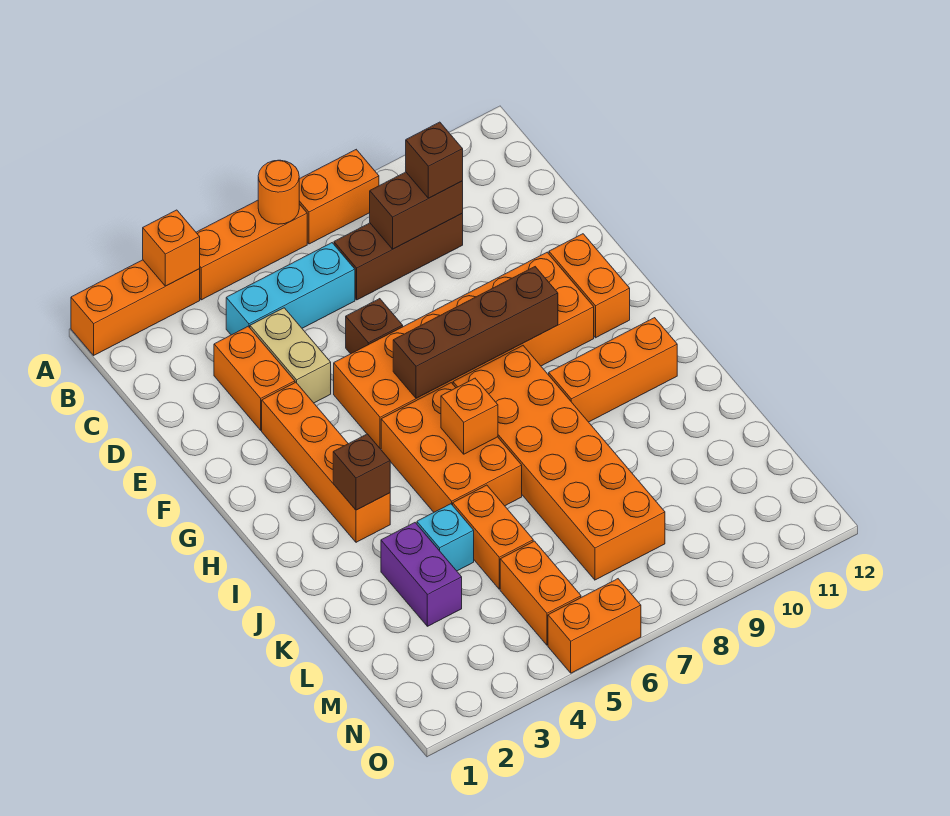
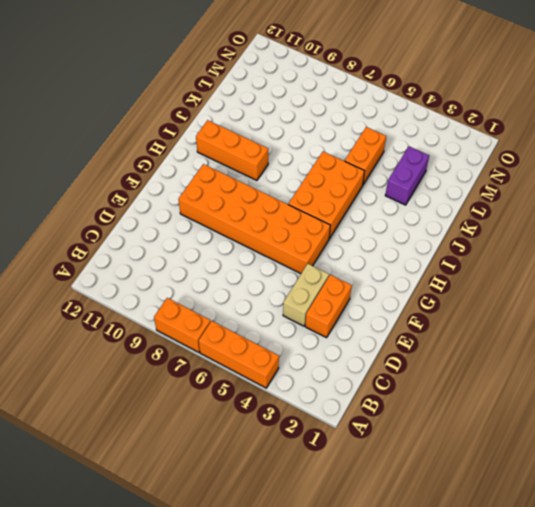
none -> orange brick A1:A3 level 1
none -> cyan brick C4:C6 level 1
none -> brown brick C7:C9 level 1

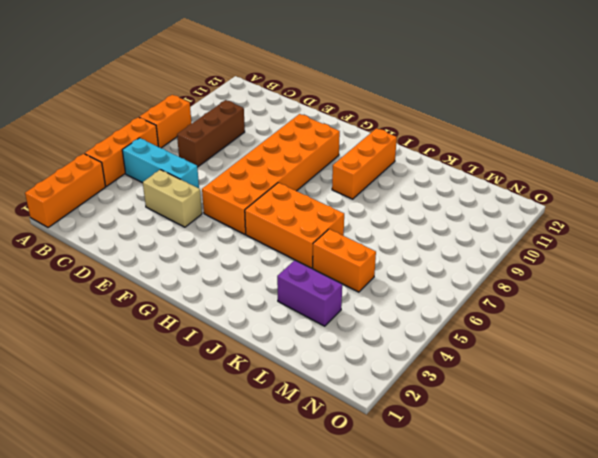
cyan brick B5:D5 level 1 -> cyan brick C4:C6 level 1
none -> orange brick D3:E3 level 1
none -> brown brick E6 level 1
none -> orange brick F3:I3 level 1

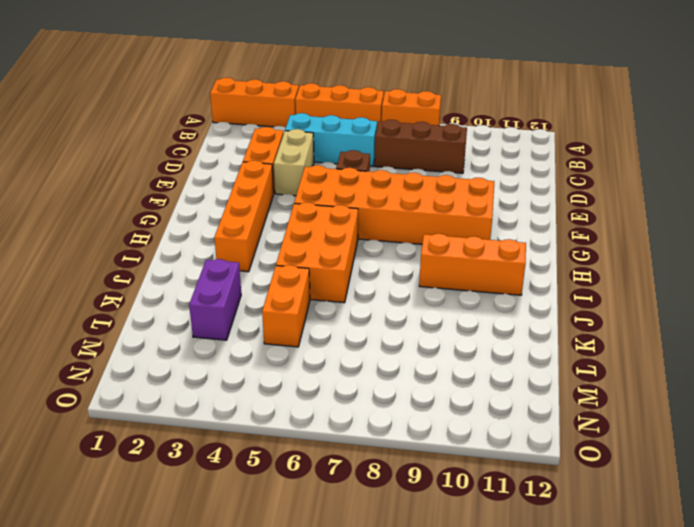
none -> orange brick F11:G11 level 1
none -> orange brick H7:M8 level 1
none -> cyan brick K4 level 1

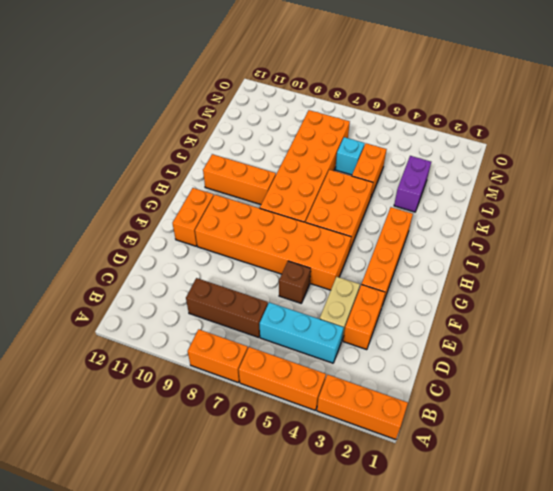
cyan brick L6 level 1 -> cyan brick K4 level 1
none -> orange brick M5:N5 level 1
none -> orange brick O5:O6 level 1
none -> orange brick A3 level 2

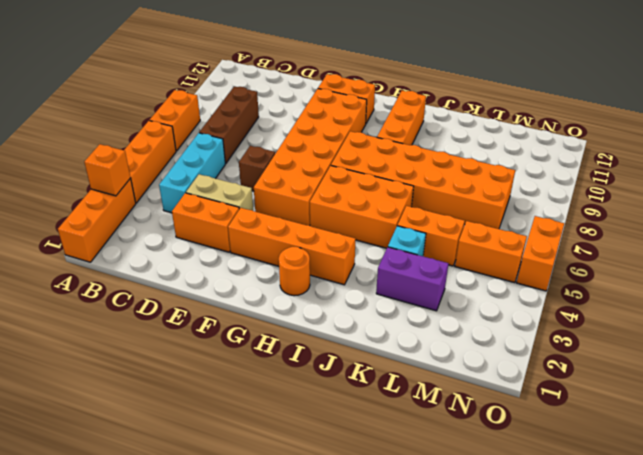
orange round brick H2 level 1 -> orange round brick A6 level 2
none -> brown brick C8:C9 level 2
none -> brown brick G6:G9 level 2
none -> brown brick I3 level 2

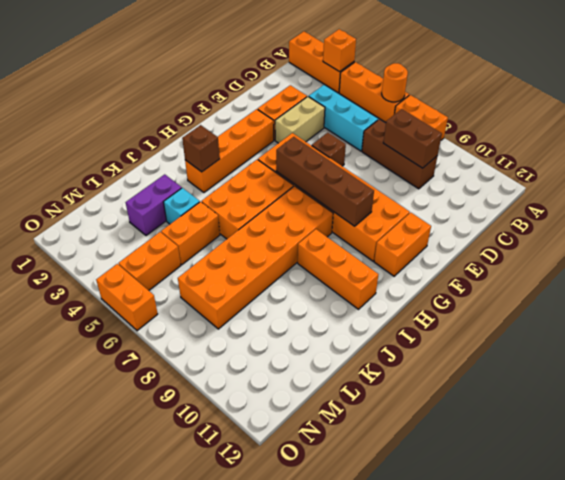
none -> orange brick I6 level 2
none -> brown brick C9 level 3

